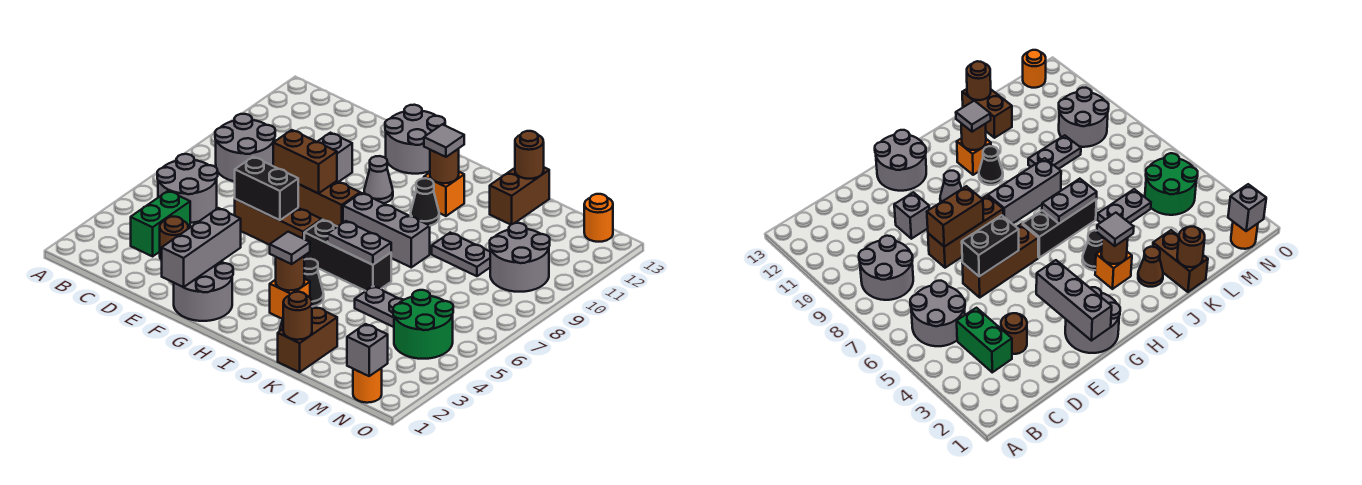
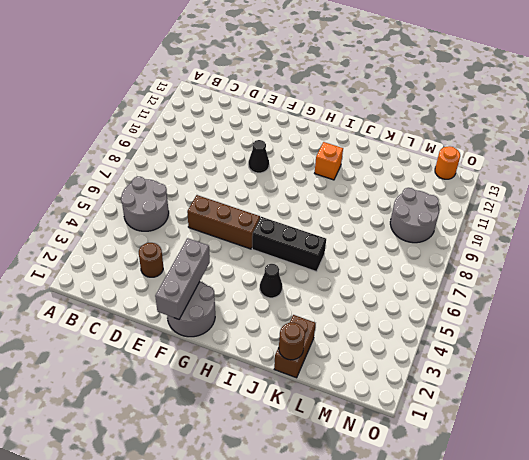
black cone F10 level 1 -> black cone I10 level 1
none -> grey round brick B8:C9 level 1
none -> green brick C3:C4 level 1
none -> brown brick E8:G8 level 1
none -> grey brick E10 level 1

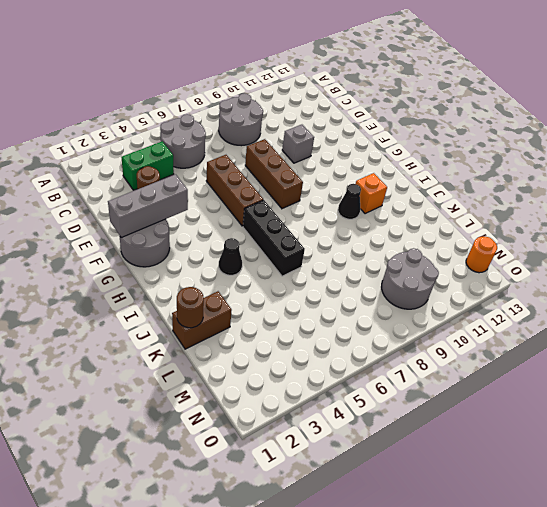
none -> grey round brick F12:G13 level 1
none -> grey cone G10 level 1
none -> grey brick H8:J8 level 1
none -> orange brick I3 level 1

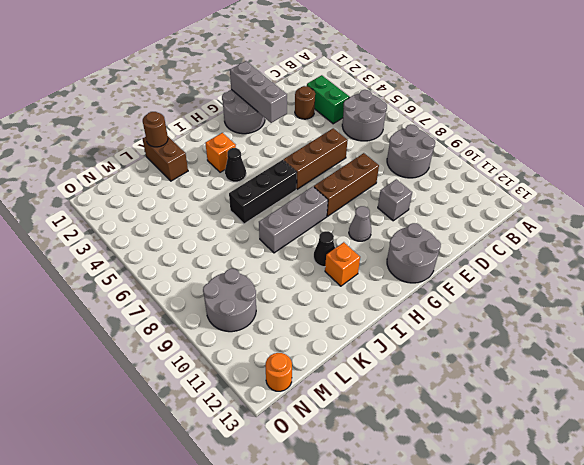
none -> brown cone J2 level 1
none -> grey plate K5:L5 level 1
none -> grey plate K9:L9 level 1
none -> brown brick K12:K13 level 1

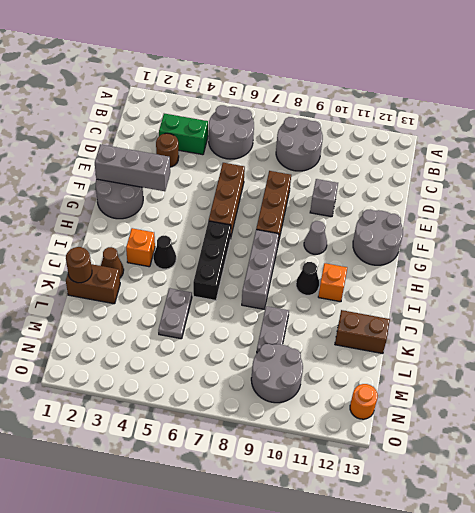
none -> green round brick M4:N5 level 1
none -> orange round brick N1 level 1
none -> black brick E6:F6 level 2
none -> brown brick E8:F8 level 2

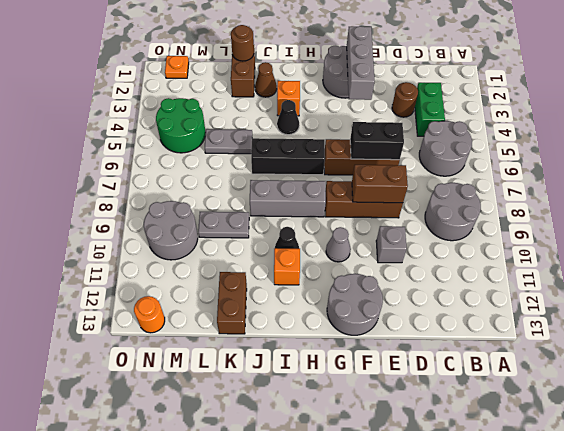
orange plate N1 level 1 -> orange round brick N1 level 1
none -> brown round brick I3 level 2
none -> grey plate I6:J6 level 2
none -> brown round brick I11 level 2
none -> brown round brick K13 level 2

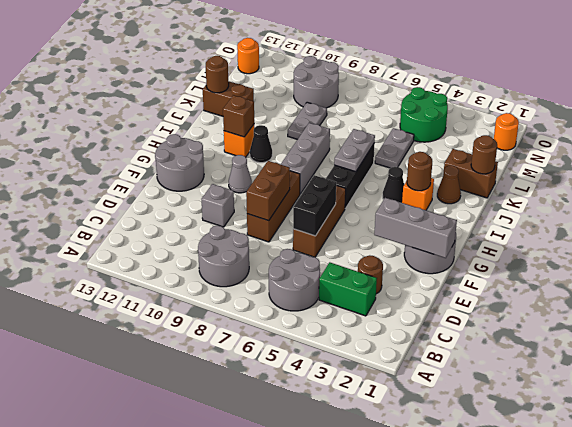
brown brick I11 level 2 -> brown round brick I11 level 2
none -> grey brick N1 level 2
none -> grey tile I3 level 3
none -> grey tile I11 level 3

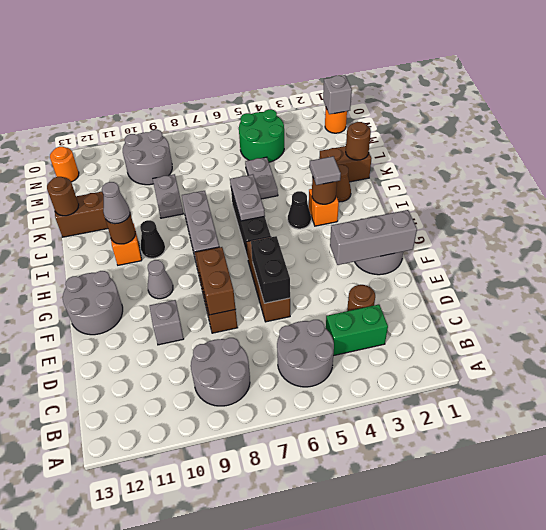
grey cone I11 level 3 -> grey tile I11 level 3

